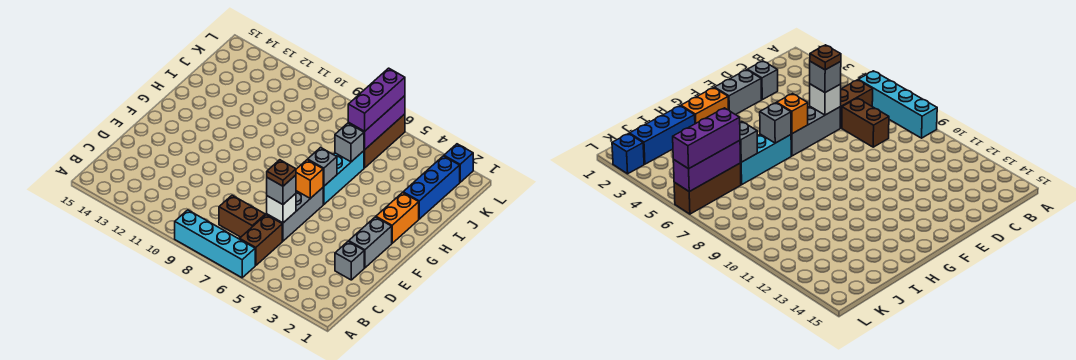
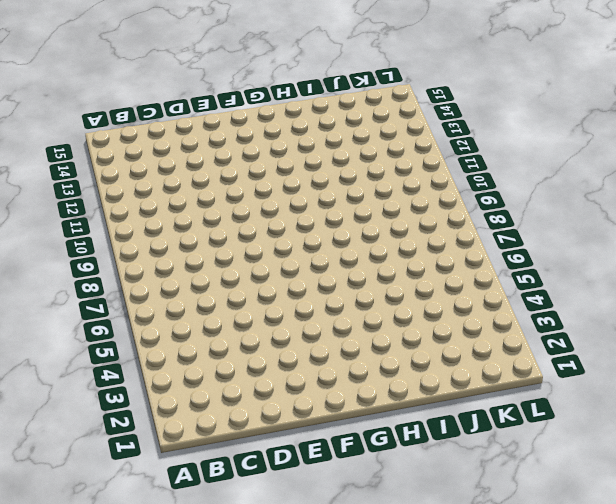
none -> cyan brick A6:A9 level 1
none -> brown brick B6:C6 level 1
none -> brown brick C7:C8 level 1

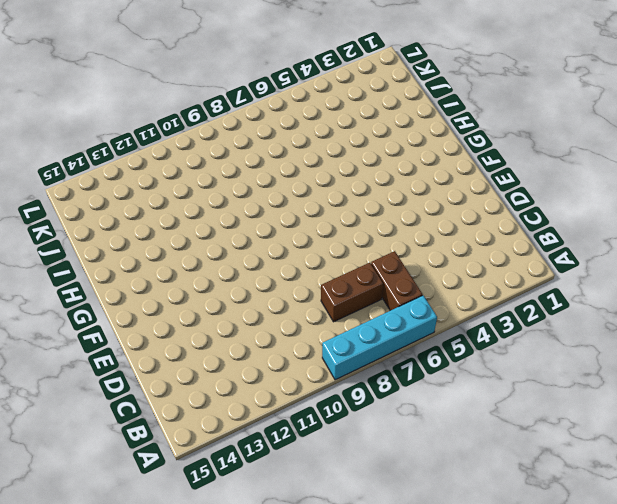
none -> grey brick D2 level 1
none -> grey brick D6:F6 level 1
none -> grey brick E2:F2 level 1

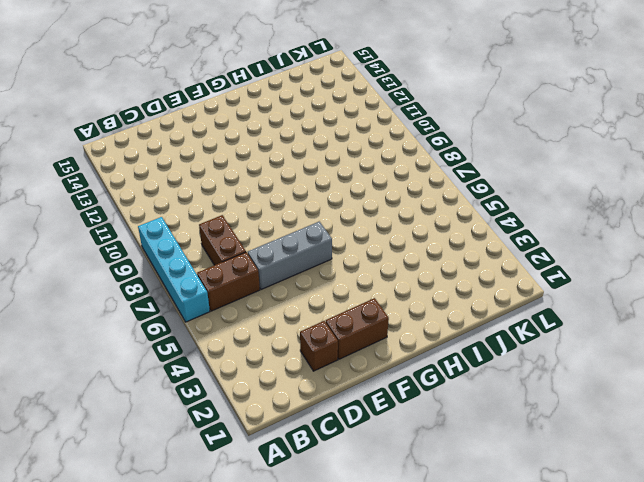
brown brick D2 level 1 -> grey brick D2 level 1
brown brick E2:F2 level 1 -> grey brick E2:F2 level 1
none -> orange brick G2:H2 level 1
none -> cyan brick G6:I6 level 1
none -> blue brick I2:K2 level 1

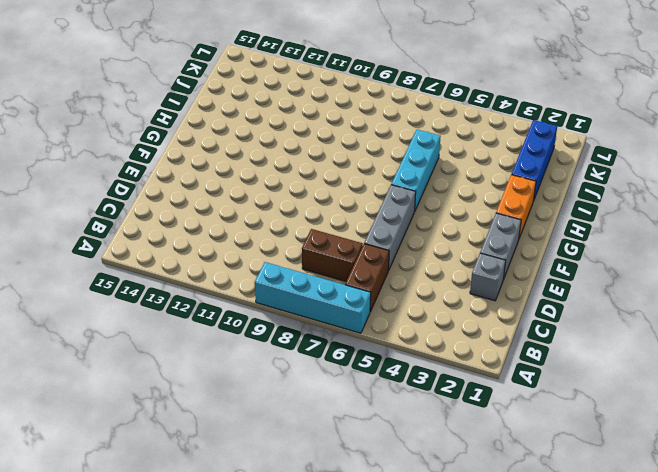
none -> brown brick J6:L6 level 1
none -> blue brick L2 level 1
none -> white brick D6 level 2

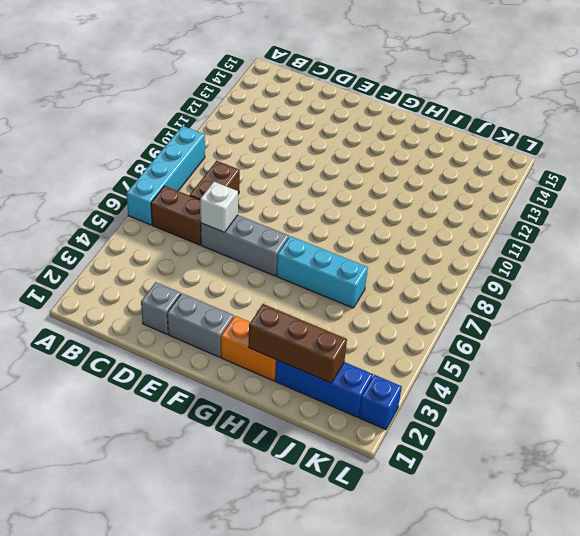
brown brick H2:J2 level 2 -> brown brick J6:L6 level 1
none -> orange brick F6 level 2
none -> grey brick G6 level 2
none -> grey brick I6 level 2

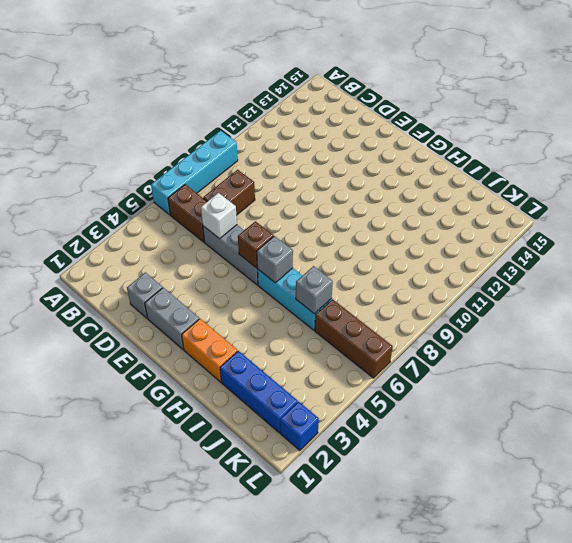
brown brick F6 level 2 -> orange brick F6 level 2
none -> purple brick J6:L6 level 2
none -> grey brick D6 level 3
none -> purple brick J6:L6 level 3

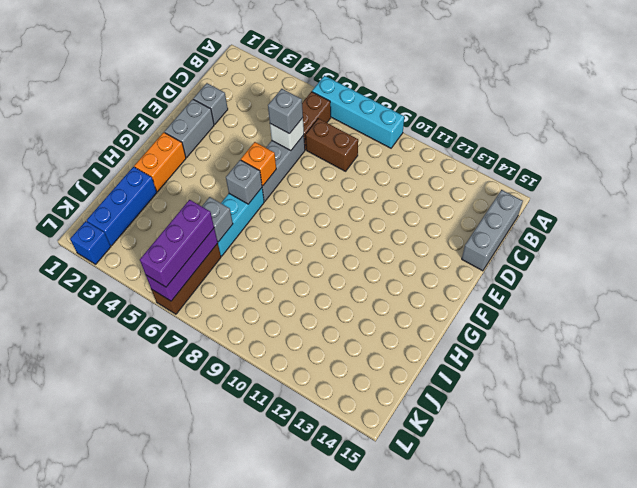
grey brick B15:D15 level 1 -> none
none -> brown plate D6 level 4

